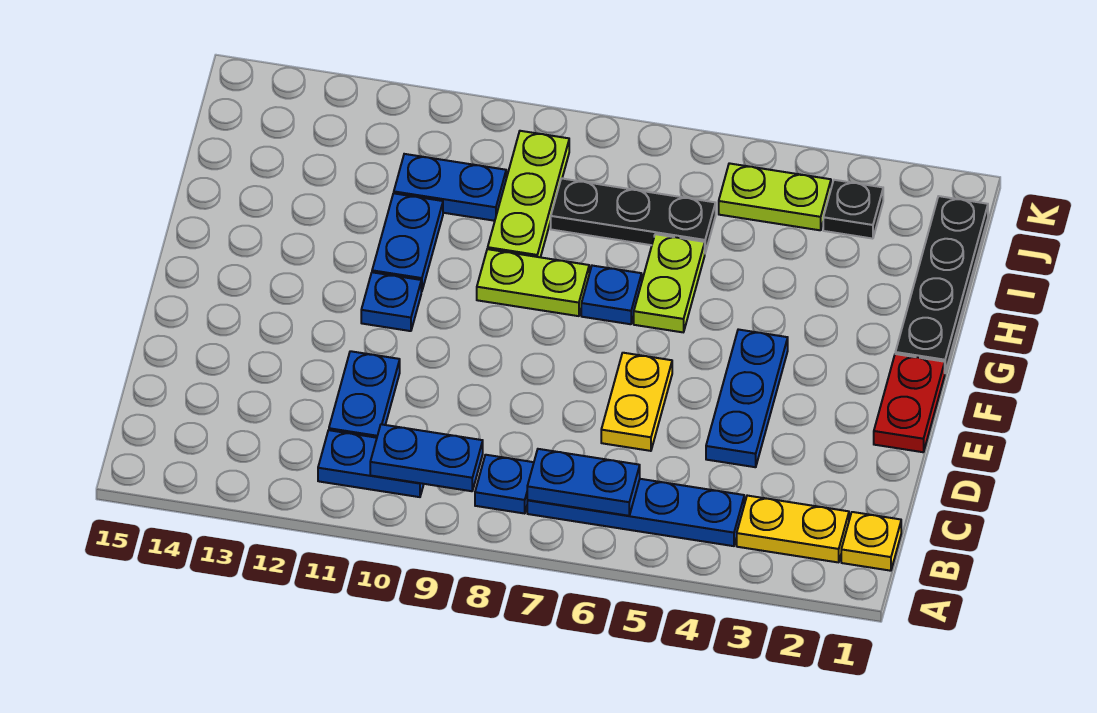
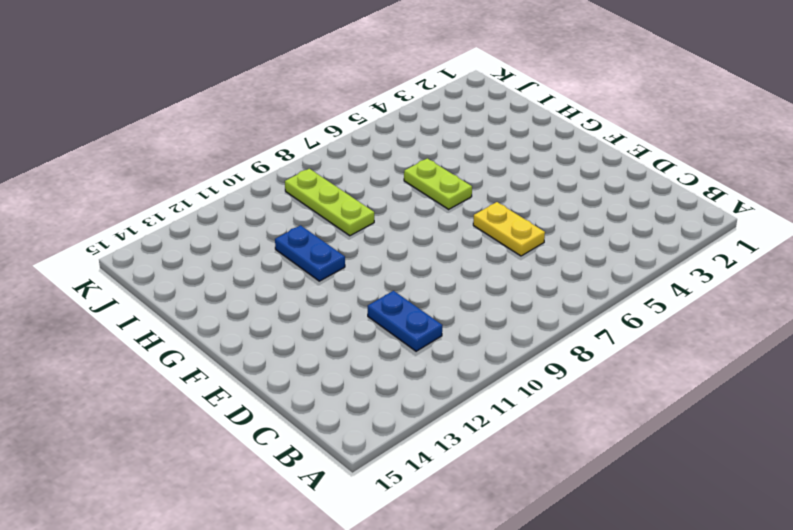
none -> yellow plate B1 level 1
none -> yellow plate B2:B3 level 1
none -> blue plate B4:B7 level 1

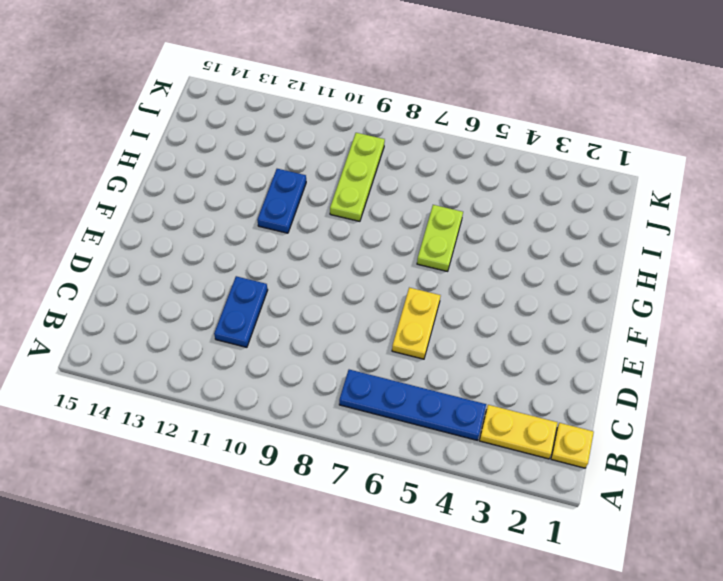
none -> blue plate B8 level 1
none -> blue plate B10:B11 level 1
none -> blue plate D4:F4 level 1

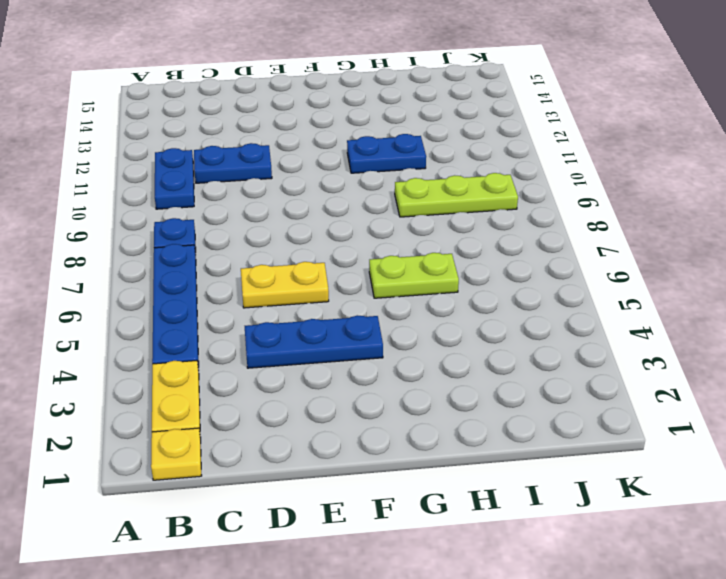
none -> red plate E1:F1 level 1
none -> blue plate F11 level 1
none -> black plate G1:J1 level 1

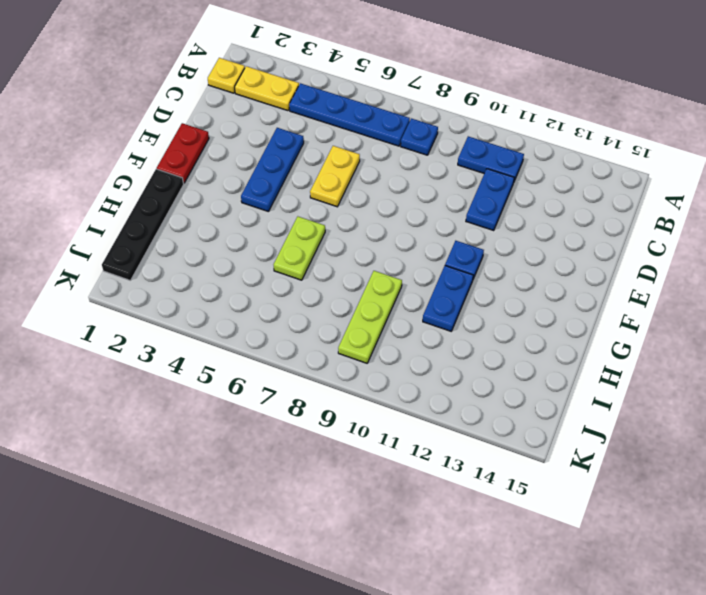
none -> blue plate G7 level 1
none -> lime plate G8:G9 level 1
none -> black plate I6:I8 level 1

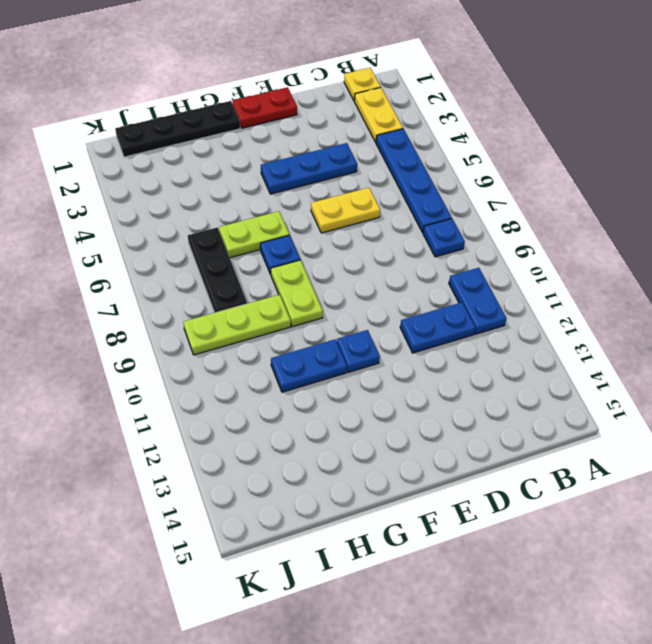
none -> blue plate I10:I11 level 1
none -> black plate J3 level 1
none -> lime plate J4:J5 level 1

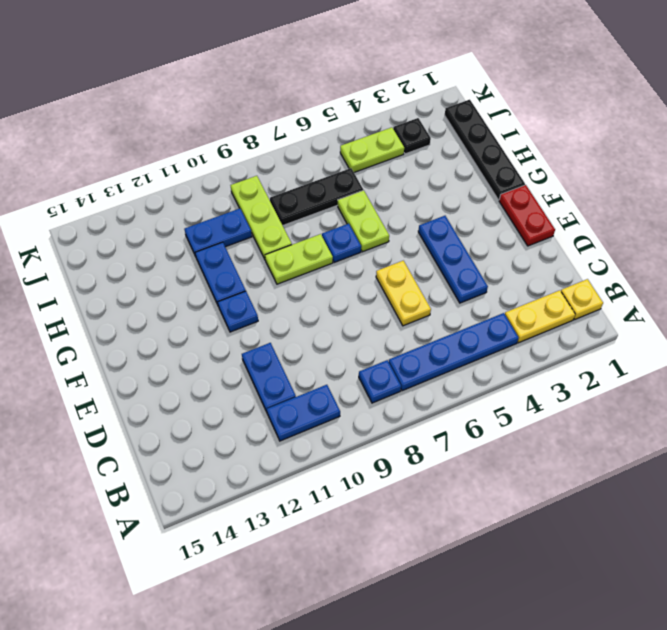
none -> blue plate B6:B7 level 2
none -> blue plate B9:B10 level 2

